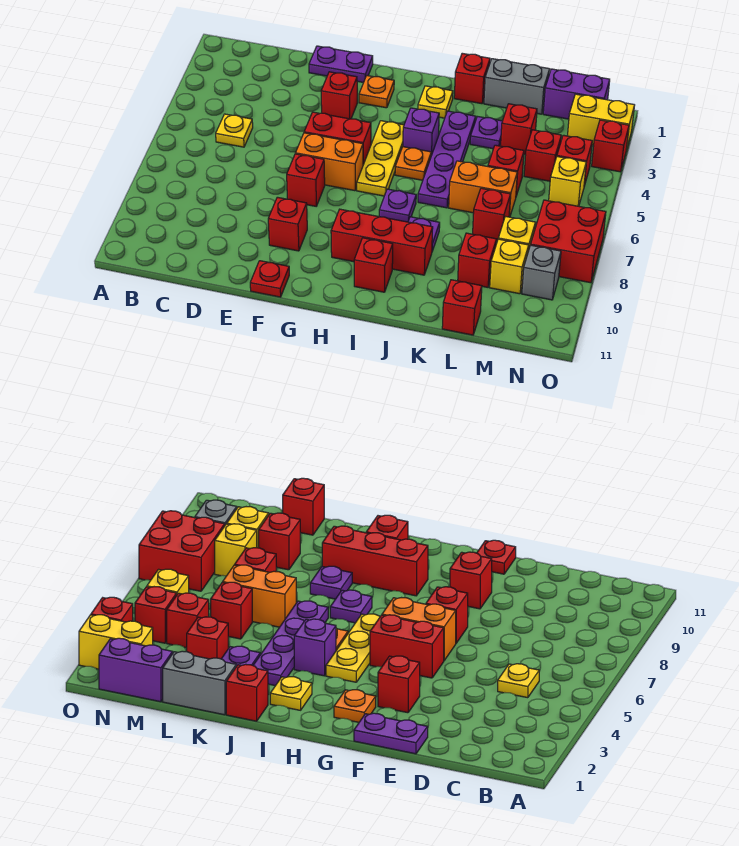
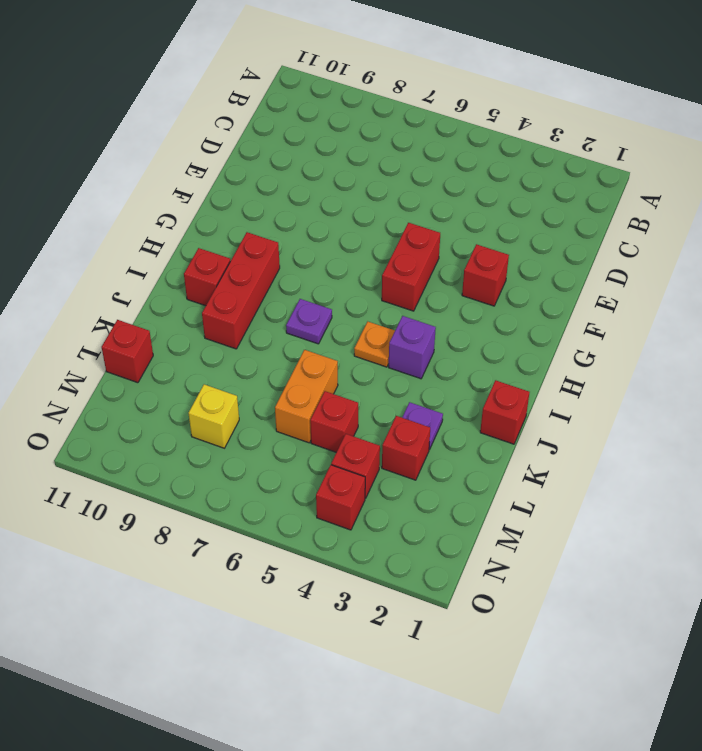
none -> yellow plate C5 level 1
none -> purple plate E1:F1 level 1
none -> orange brick F6:G6 level 1
none -> red brick F7 level 1

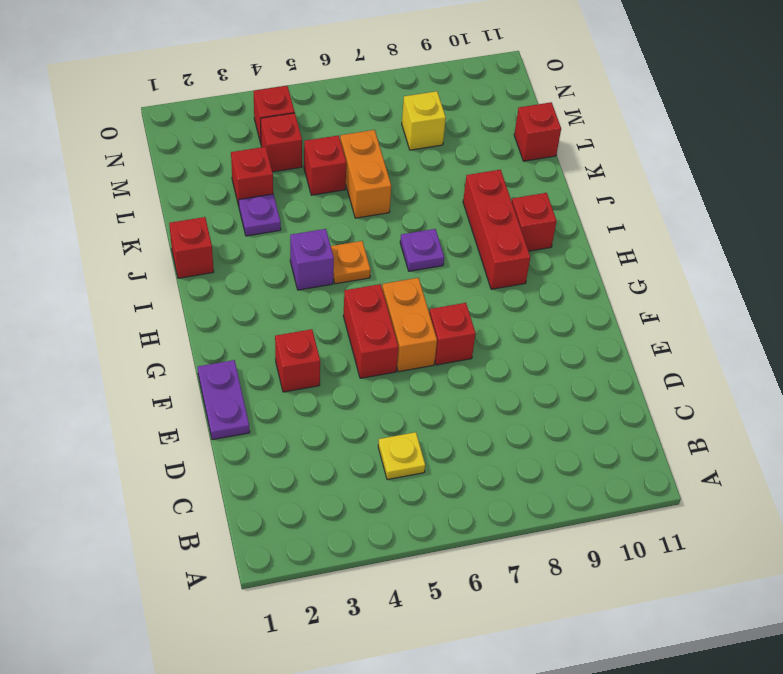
none -> red brick F9 level 1
none -> red plate F11 level 1
none -> orange plate G2 level 1
none -> yellow plate H4:H6 level 1

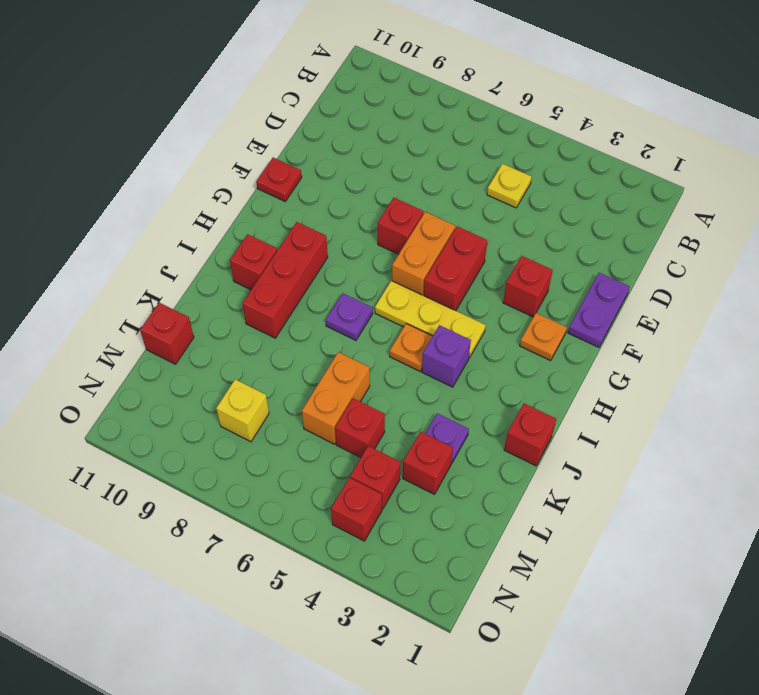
none -> red brick F9 level 1
none -> yellow plate I2 level 1
none -> purple plate J3:J6 level 1
none -> purple plate J8 level 1

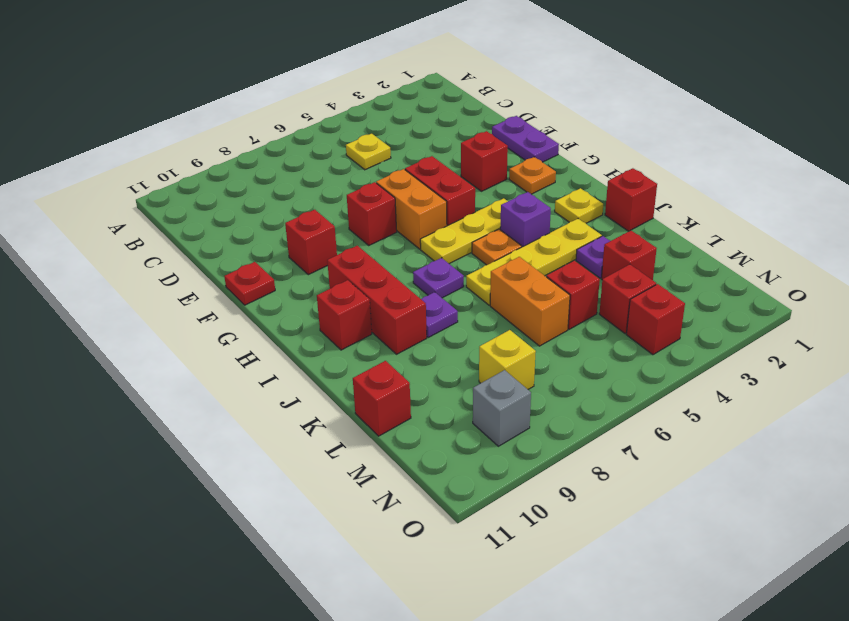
yellow plate J3:J6 level 1 -> purple plate J3:J6 level 1
none -> grey brick K1:L1 level 1
none -> red brick L7 level 1
none -> red brick L9 level 1
none -> purple brick M1:N1 level 1

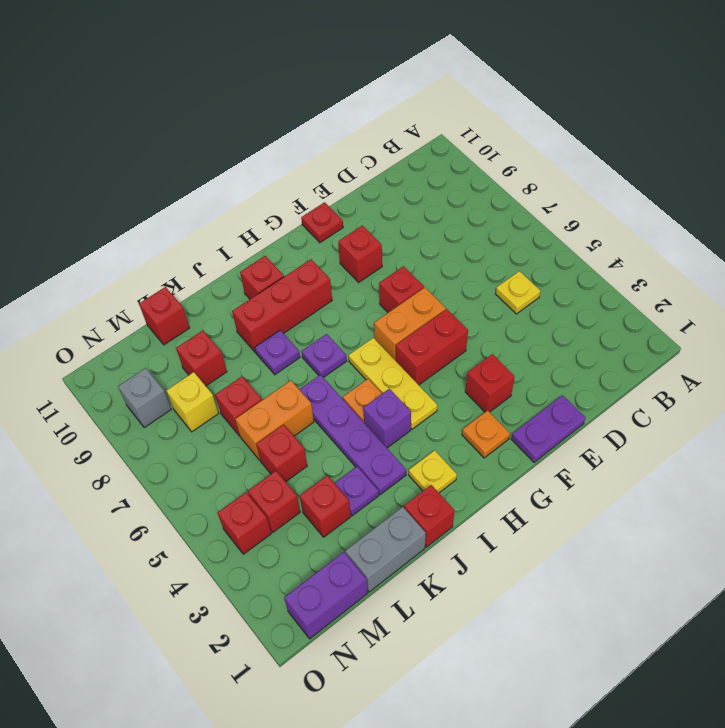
none -> yellow brick M9 level 1
none -> yellow brick N2:O2 level 1
none -> yellow brick N5 level 1
none -> red brick N7:O8 level 1

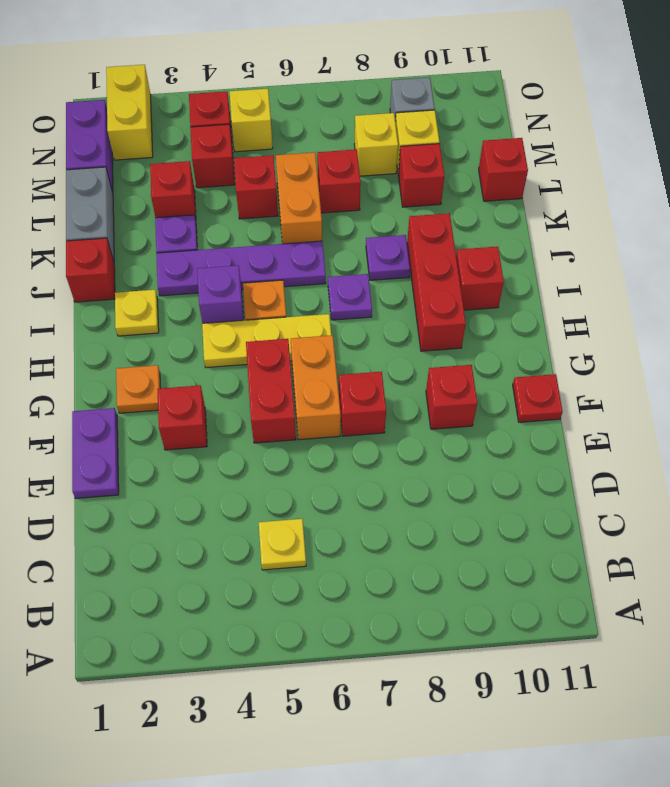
none -> red brick N7:O8 level 1
none -> red brick O3 level 1

